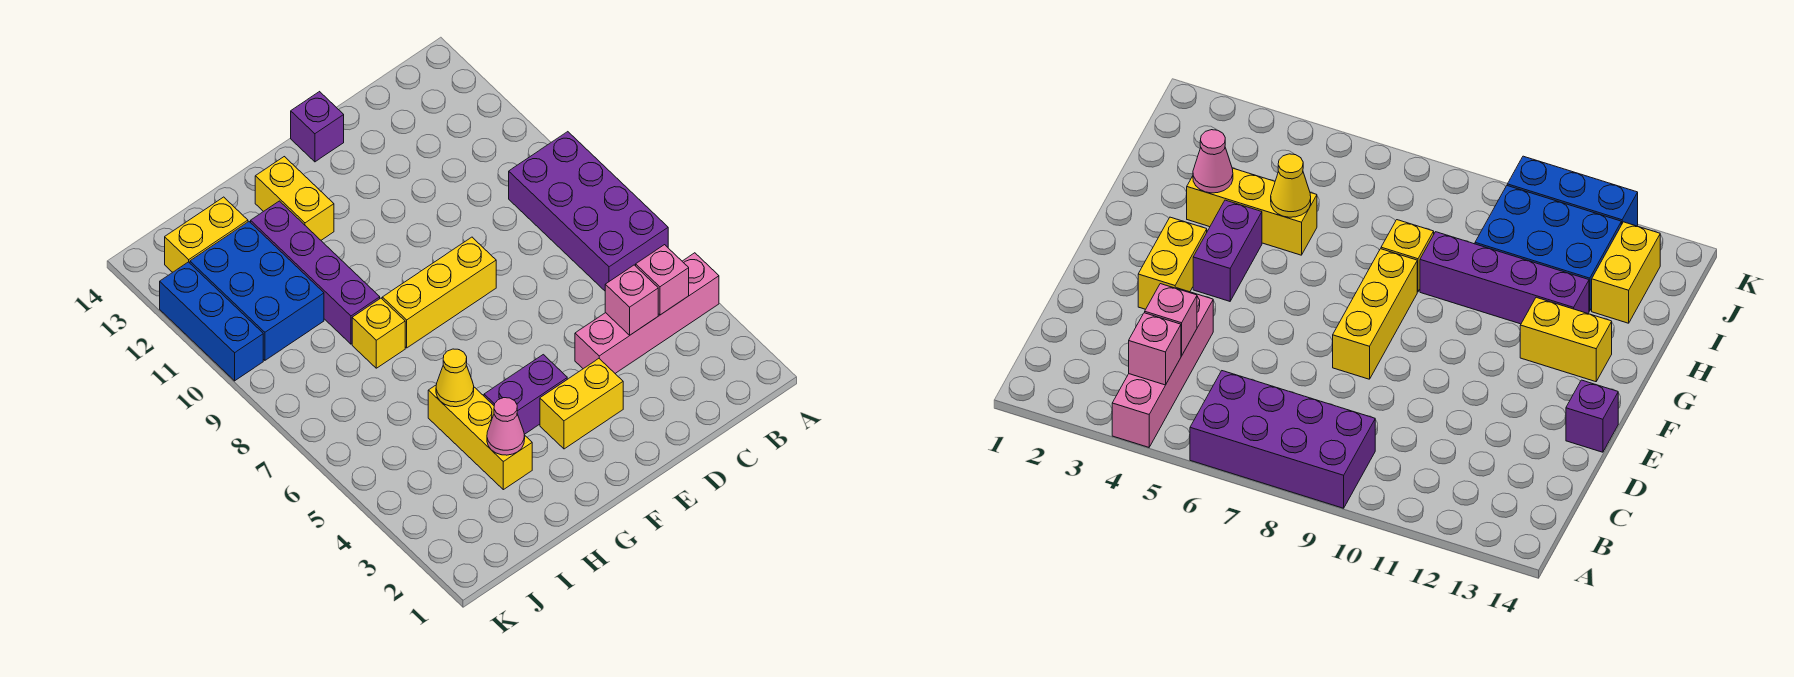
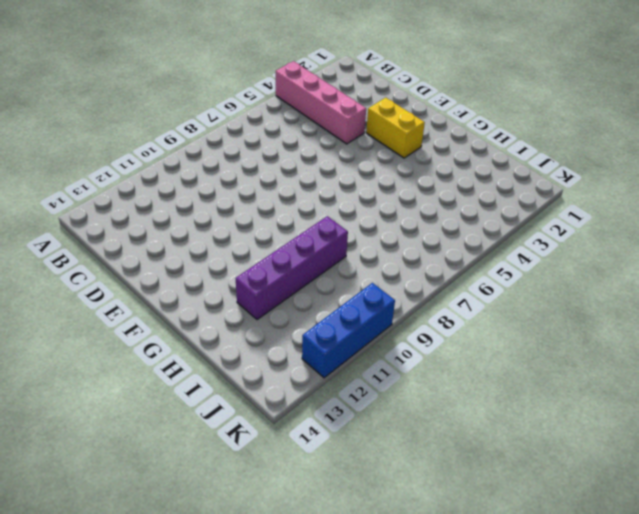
none -> purple brick A6:B9 level 1
none -> yellow brick E8:G8 level 1
none -> purple brick E14 level 1

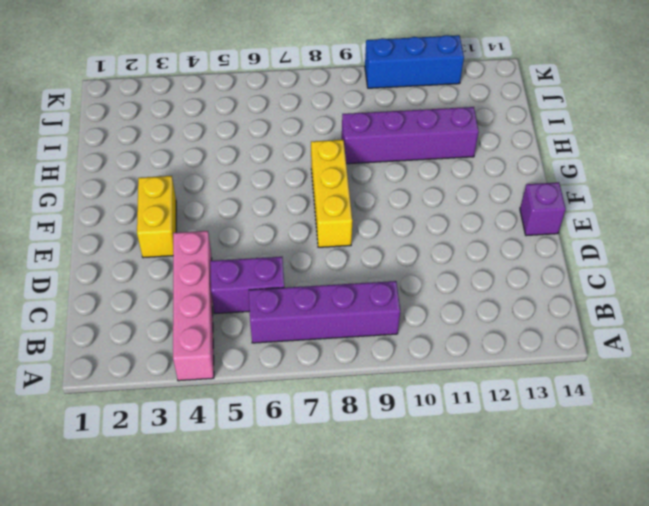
purple brick B6:B9 level 1 -> purple brick A6:B9 level 1
purple brick C5:C6 level 1 -> purple brick F4:G4 level 1
none -> yellow brick G12:G13 level 1
none -> yellow brick H3:H5 level 1
none -> yellow brick H8 level 1

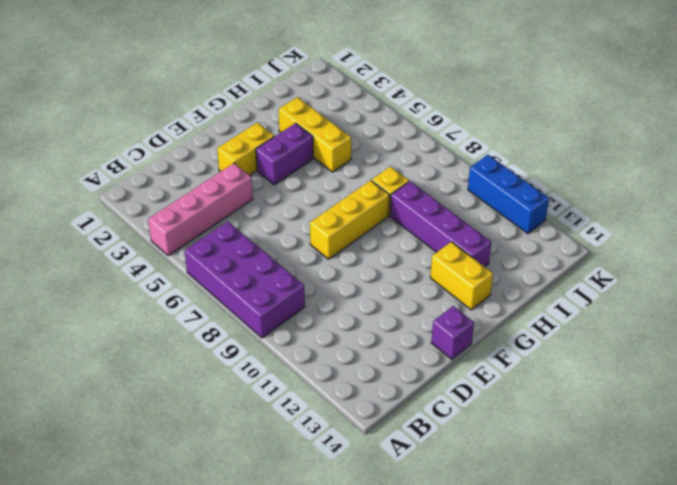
none -> blue brick I10:J12 level 1
none -> yellow brick I13:J13 level 1
none -> pink brick B4 level 2

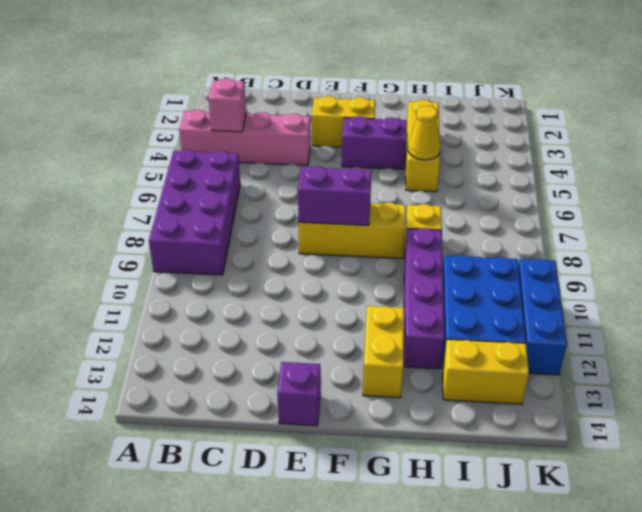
purple brick E8:F8 level 2 -> none
none -> pink brick C4 level 2
none -> pink cone H3 level 2

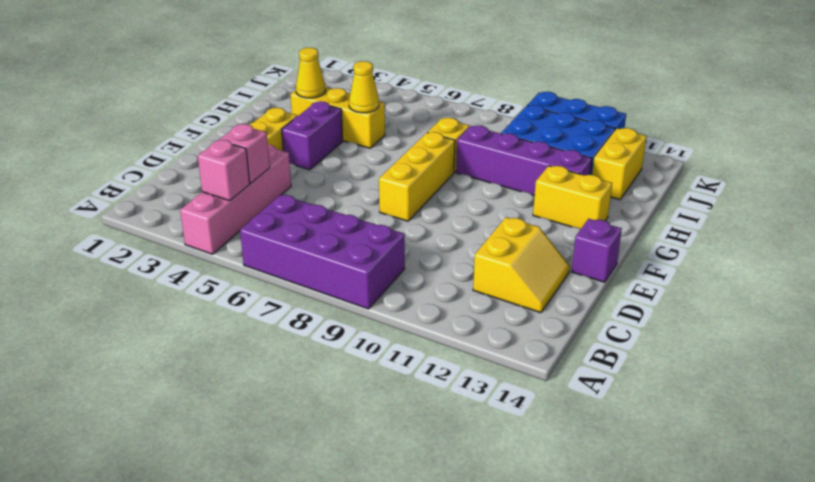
yellow slope C12:D13 level 1 top 12 -> none
yellow cone H3 level 2 -> pink cone H3 level 2

